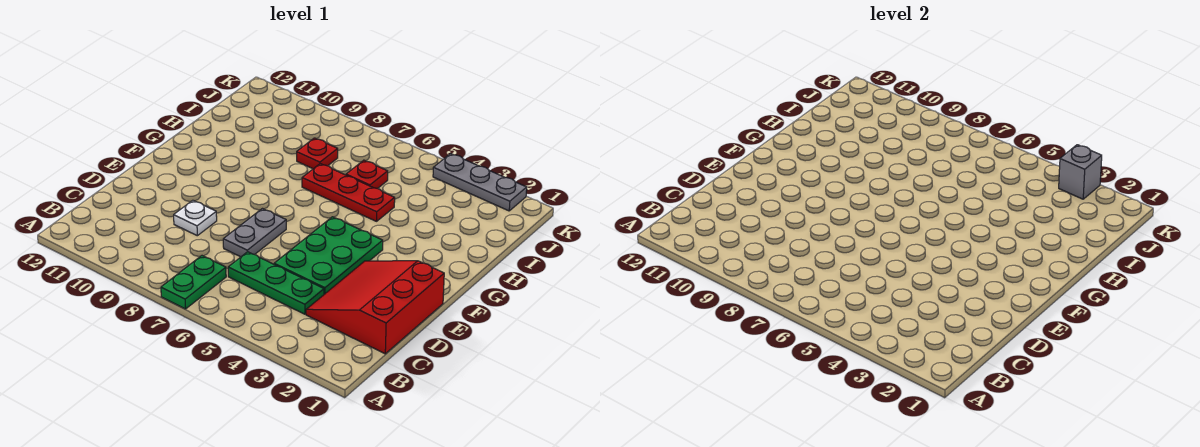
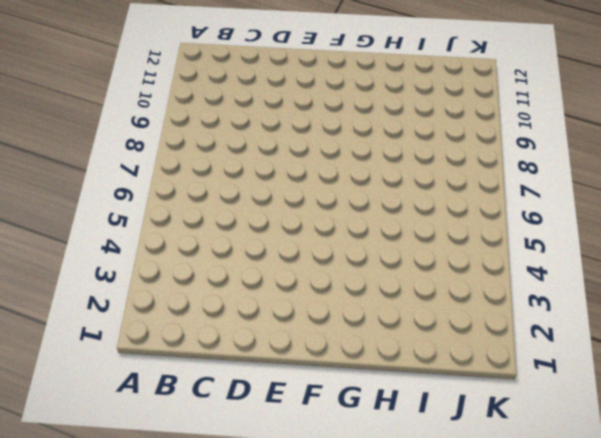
none -> green plate A7:B7 level 1
none -> red slope C1:E3 level 1 top 1

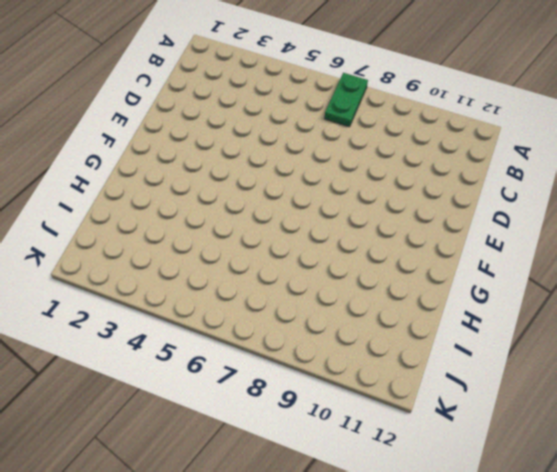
none -> red slope C1:E3 level 1 top 1
none -> green plate C4:C6 level 1

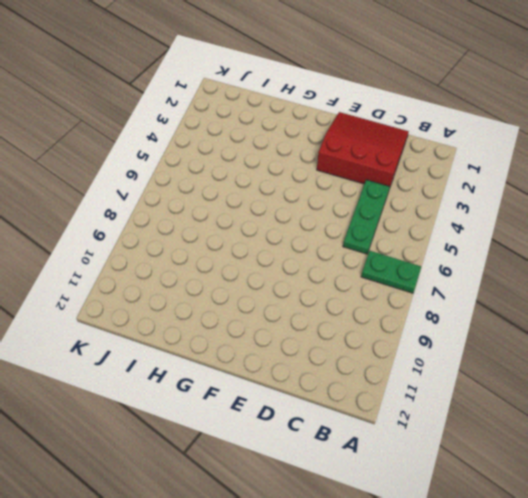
red slope C1:E3 level 1 top 3 -> red slope C1:E3 level 1 top 1
none -> green plate D4:F5 level 1
none -> grey plate D7:E7 level 1

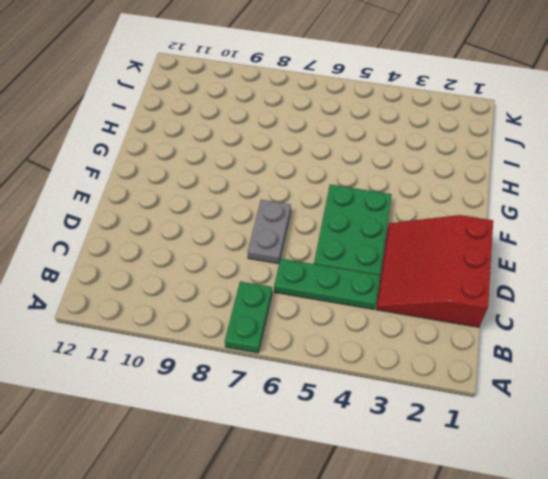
none -> white plate D9 level 1
none -> red plate H5:H7 level 1

